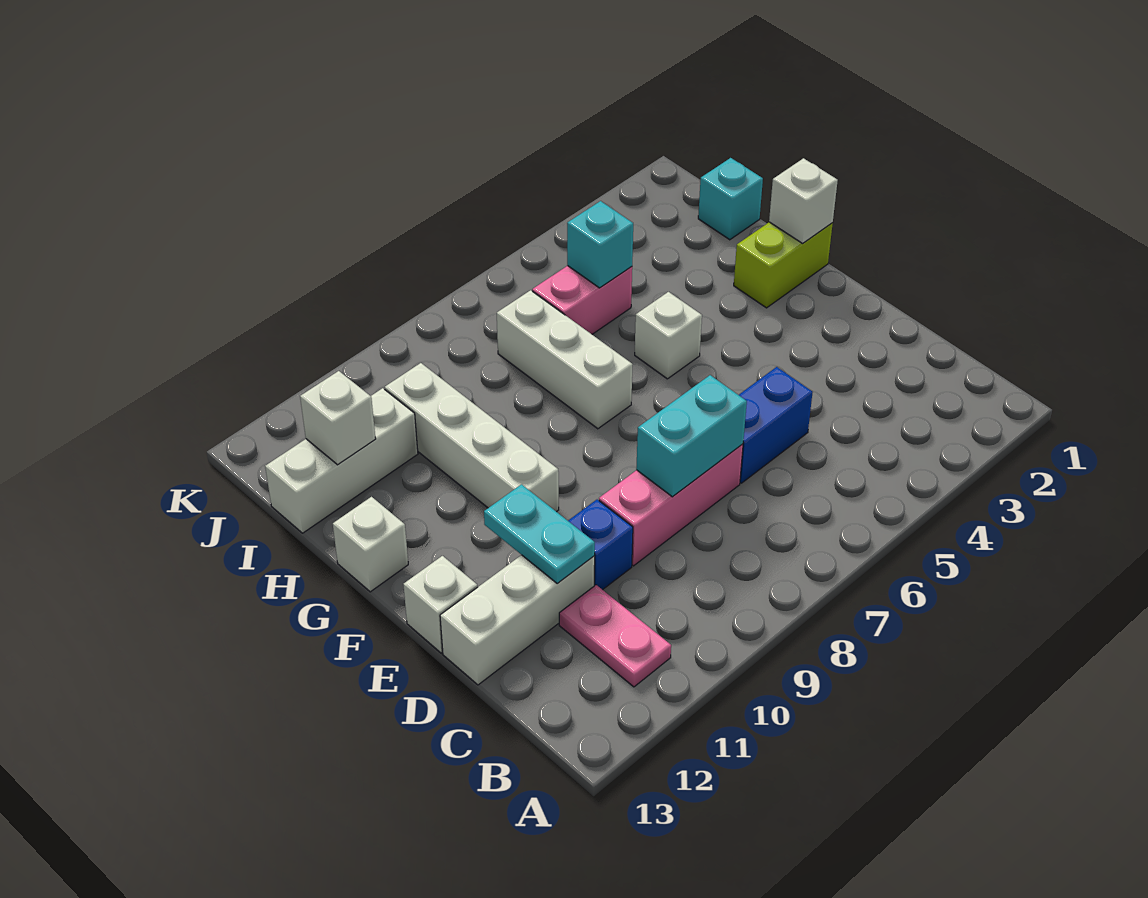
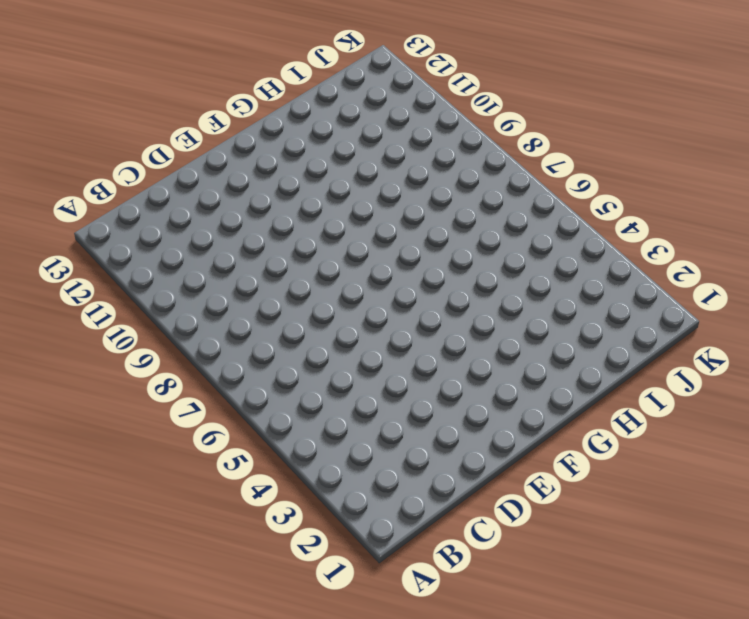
none -> pink plate B11:C11 level 1
none -> blue brick D5:D6 level 1
none -> pink brick D7:D9 level 1

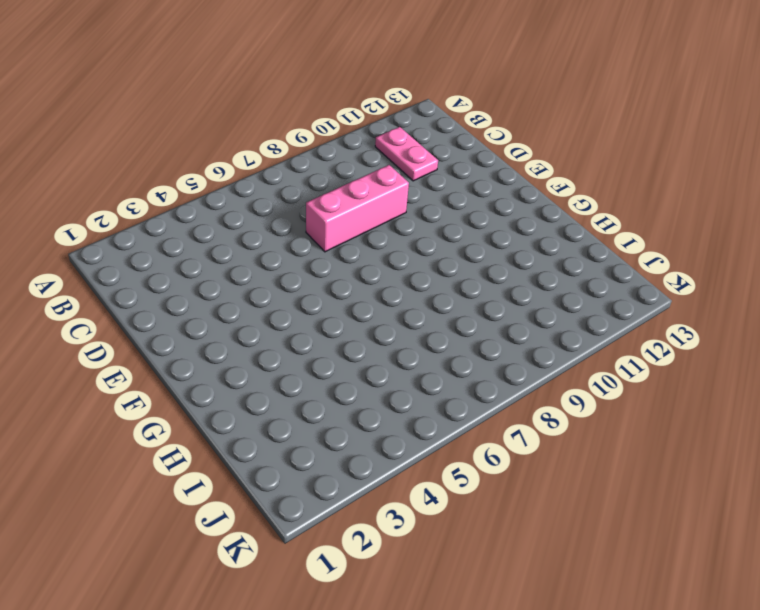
none -> blue brick D5:D6 level 1
none -> blue brick D10 level 1
none -> white brick D11:D13 level 1

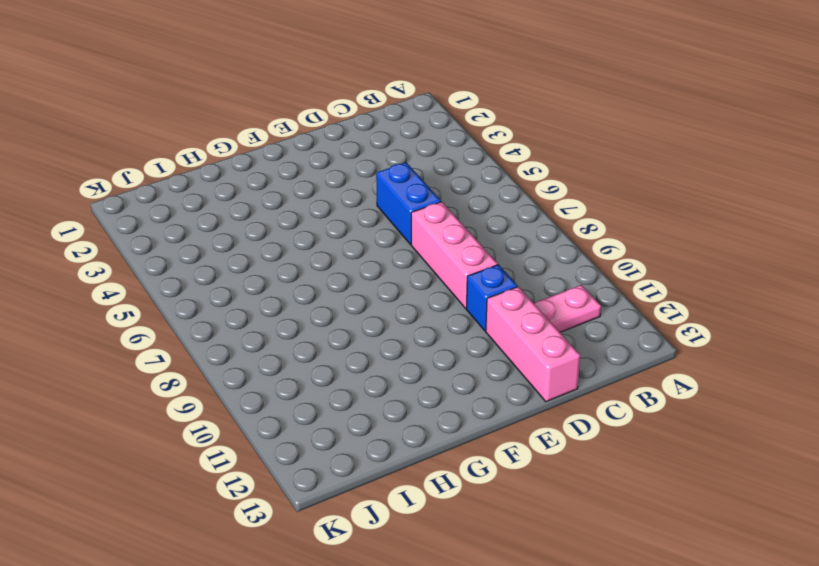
pink brick D11:D13 level 1 -> white brick D11:D13 level 1
none -> white brick E13 level 1
none -> white brick F10:I10 level 1
none -> lime brick G1:G2 level 1

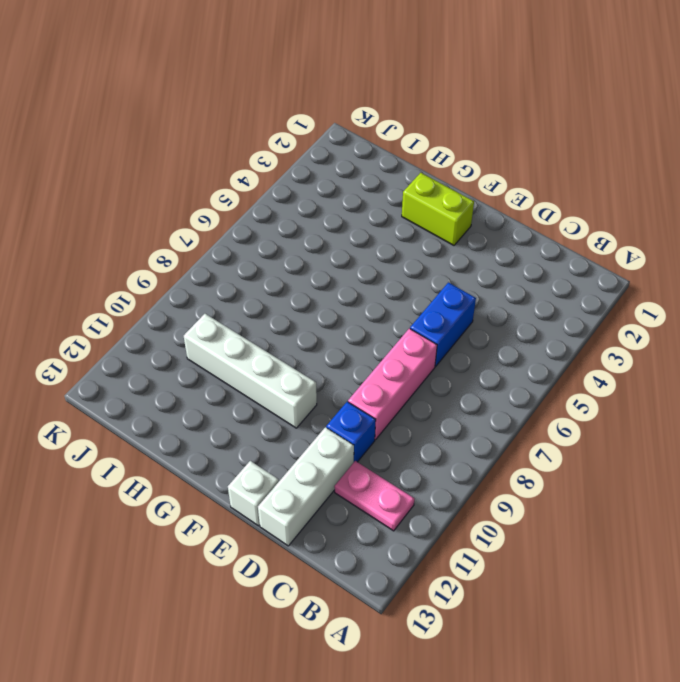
lime brick F2:G2 level 1 -> lime brick G1:G2 level 1
none -> white brick G5 level 1
none -> white brick G7:I7 level 1
none -> white brick G13 level 1

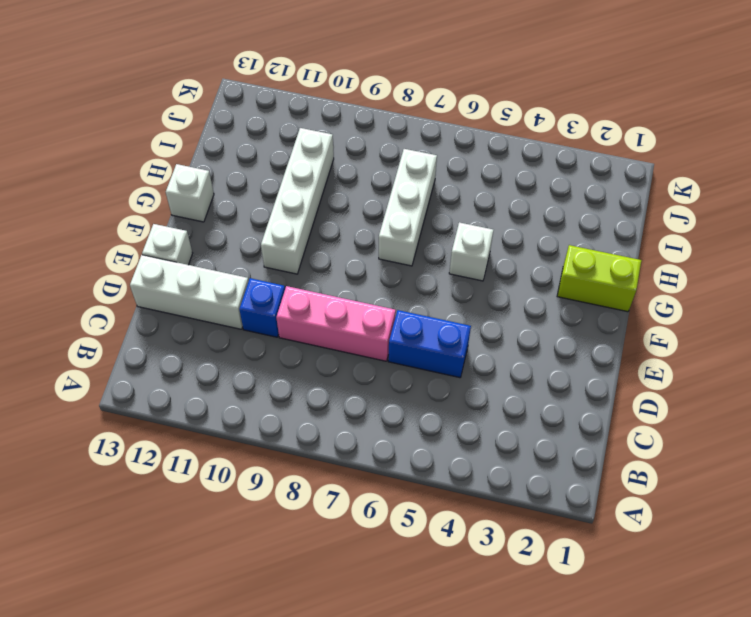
none -> pink plate B11:C11 level 1
none -> cyan brick I1 level 1
none -> pink brick I5:I6 level 1

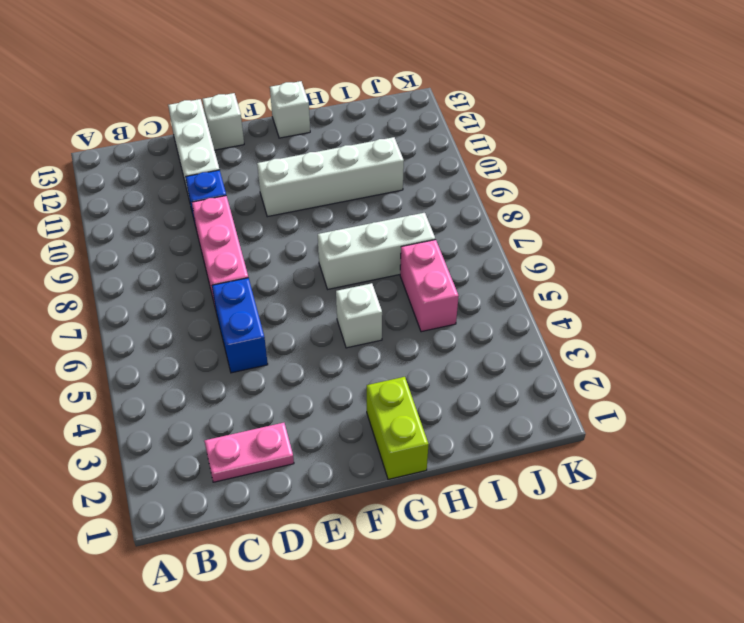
pink plate C2:D2 level 1 -> pink plate B11:C11 level 1
none -> cyan brick I1 level 1
none -> white brick I11:I13 level 1
none -> cyan brick D7:D8 level 2

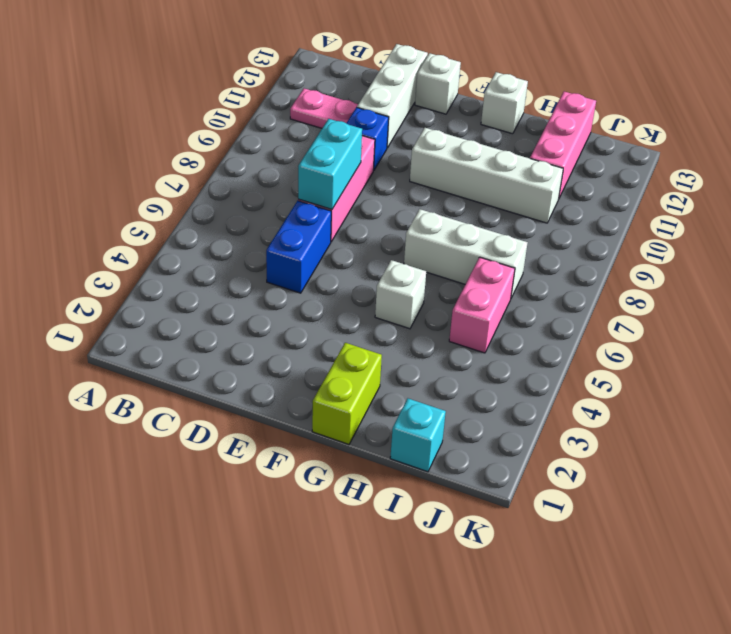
pink brick I11:I13 level 1 -> white brick I11:I13 level 1
none -> cyan plate D11:E11 level 2
none -> white brick G1 level 2
none -> cyan brick I5 level 2

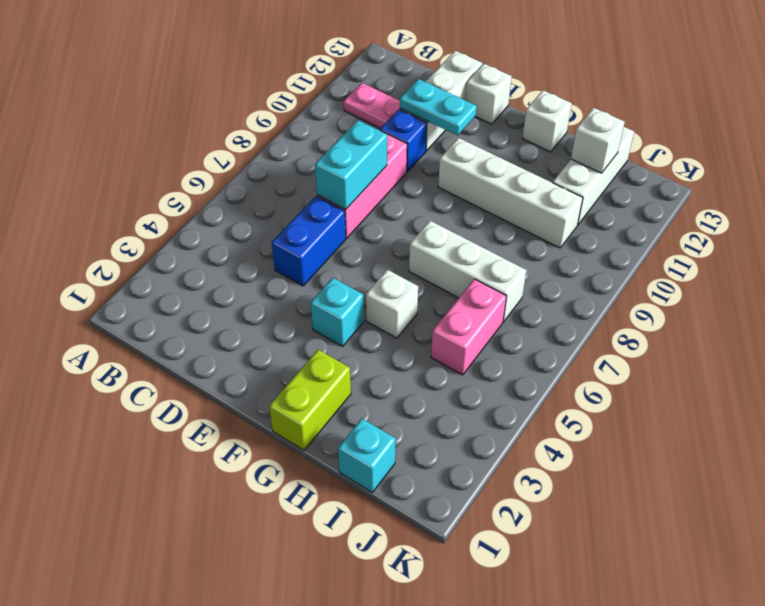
cyan brick F4 level 1 -> cyan brick I5 level 2
none -> white brick G1 level 2

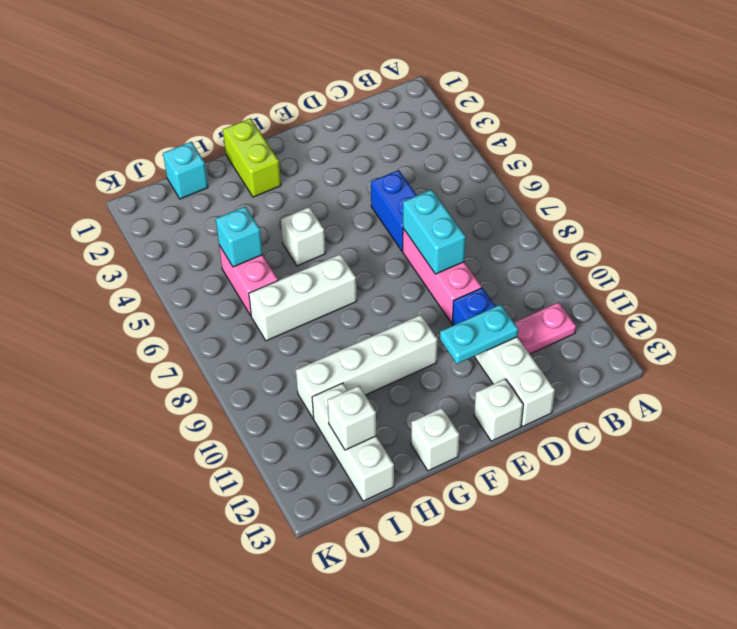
none -> white brick G1 level 2

